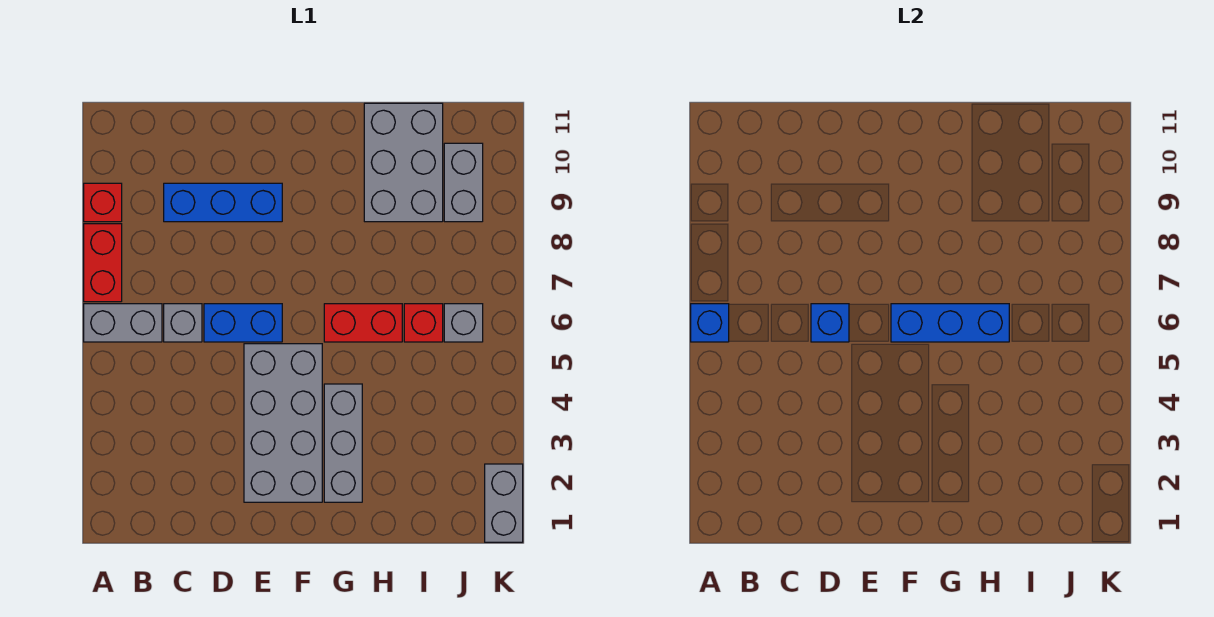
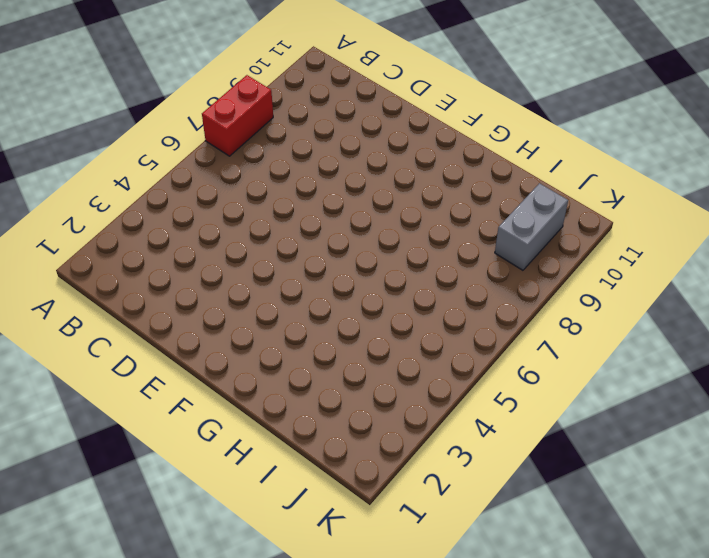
none -> grey brick A6:B6 level 1
none -> red brick A9 level 1
none -> grey brick C6 level 1

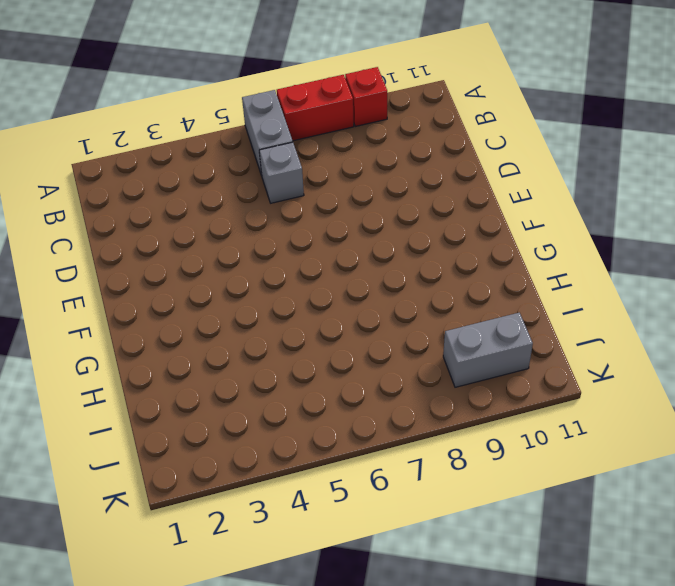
none -> blue brick C9:E9 level 1
none -> blue brick D6:E6 level 1
none -> grey brick E2:F5 level 1

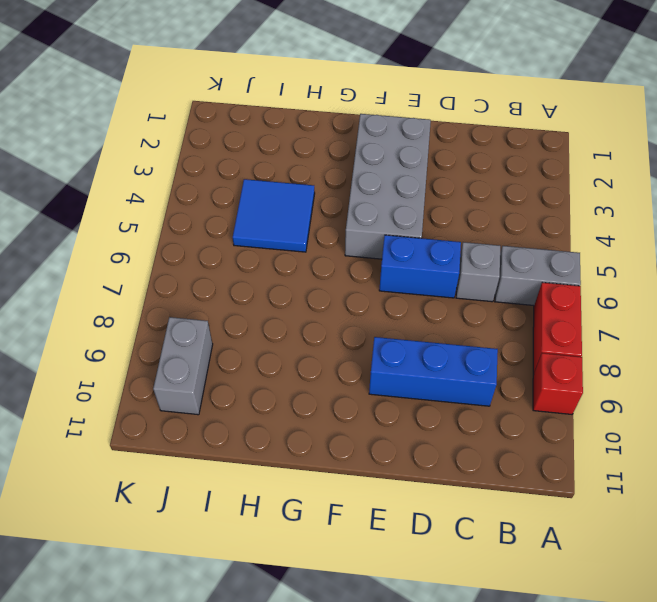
blue tile H4:I5 level 1 -> none
none -> grey brick G2:G4 level 1
none -> red brick G6:H6 level 1
none -> grey brick H9:I11 level 1

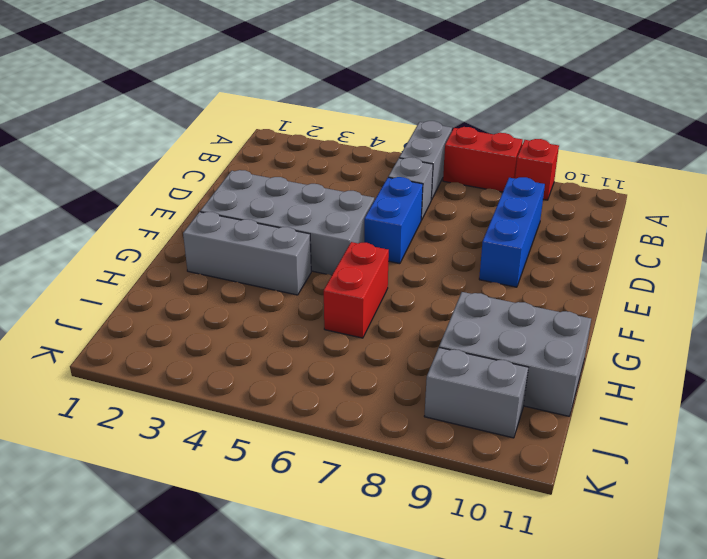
none -> red brick I6 level 1
none -> grey brick J6 level 1
none -> grey brick K1:K2 level 1

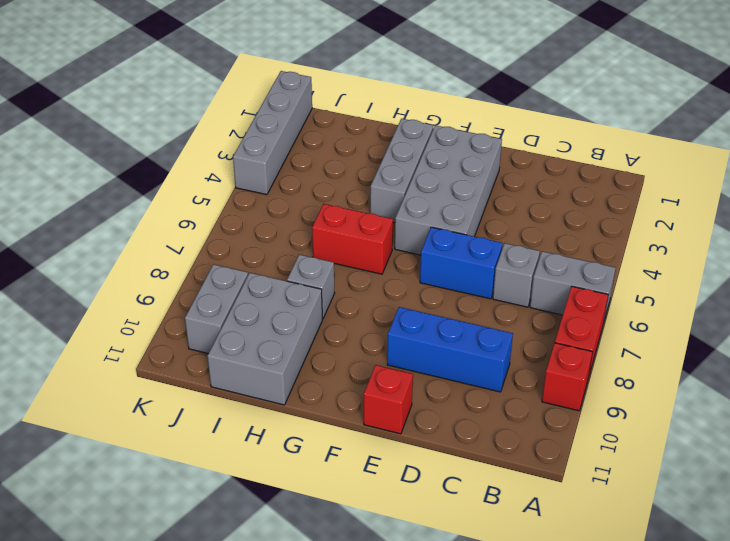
red brick E11 level 1 -> red brick I6 level 1
grey brick H8 level 1 -> grey brick J6 level 1
grey brick K1:K4 level 1 -> grey brick K1:K2 level 1
none -> blue brick A6 level 2
none -> blue brick D6 level 2
none -> blue brick F6:H6 level 2

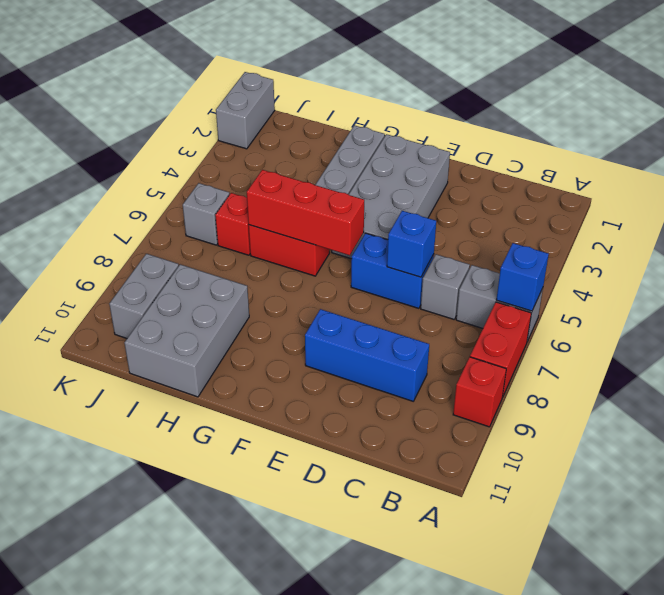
red brick F6:H6 level 2 -> blue brick F6:H6 level 2

